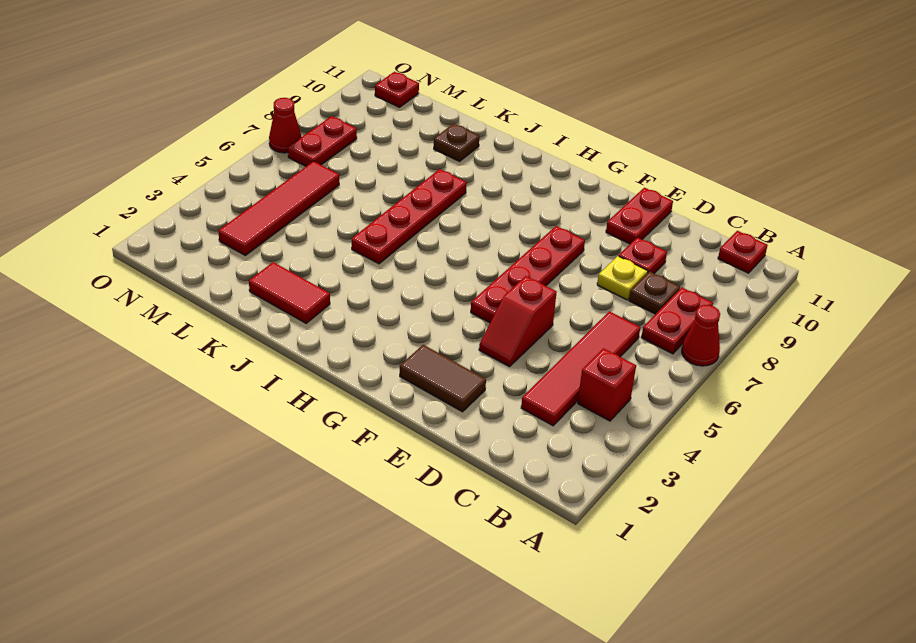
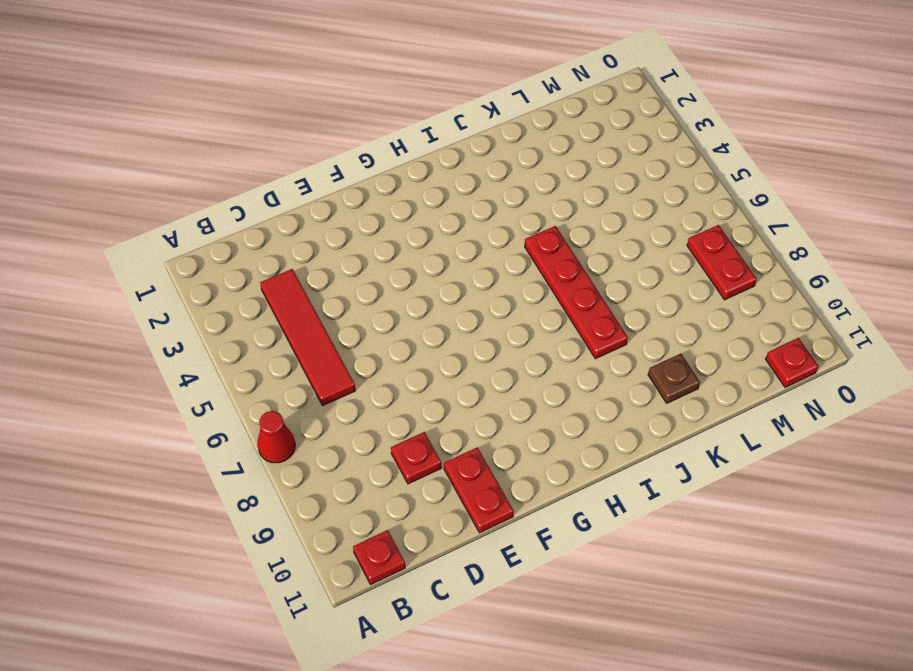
none -> red brick B4 level 1
none -> red plate B7:B8 level 1
none -> brown plate C8 level 1

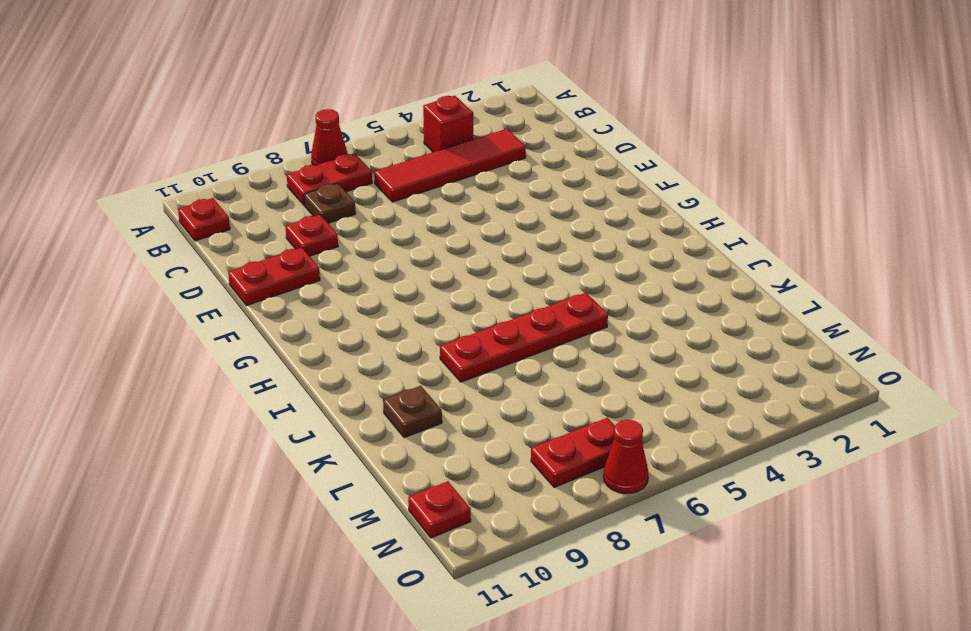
none -> yellow plate D8 level 1
none -> brown tile E2:F2 level 1
none -> red slope E4:E5 level 1 top 5

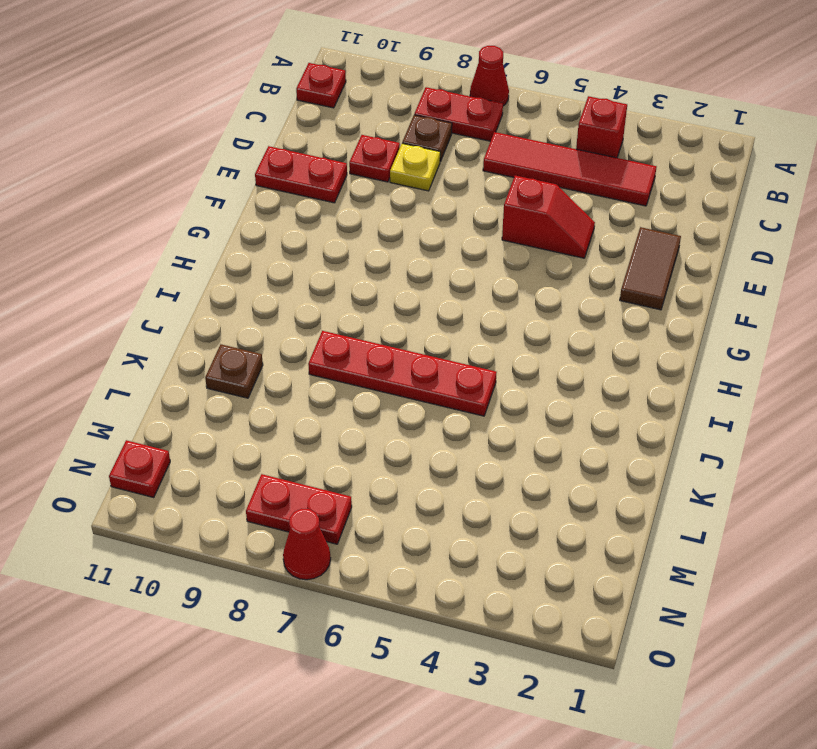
none -> red plate F5:F8 level 1
none -> red tile J2:K2 level 1
none -> red tile M3:M6 level 1

